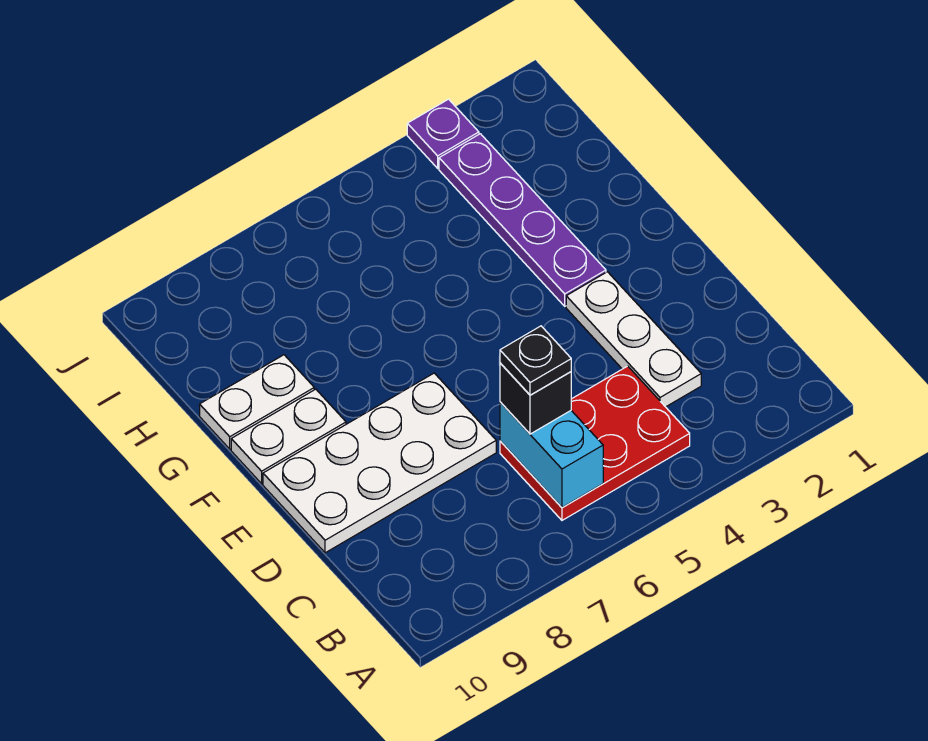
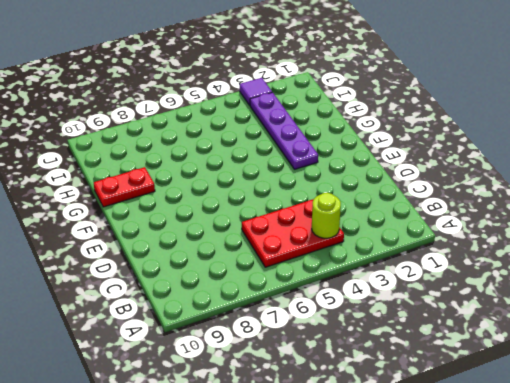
lime round brick B4 level 2 -> none
red plate G9:G10 level 1 -> white plate G9:G10 level 1
purple tile J3 level 1 -> purple plate J3 level 1
none -> white plate C3:E3 level 1
none -> white plate D7:E10 level 1

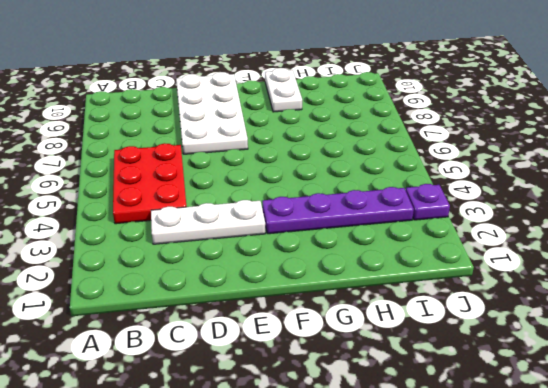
none -> white plate F9:F10 level 1
none -> cyan brick B6:C6 level 2

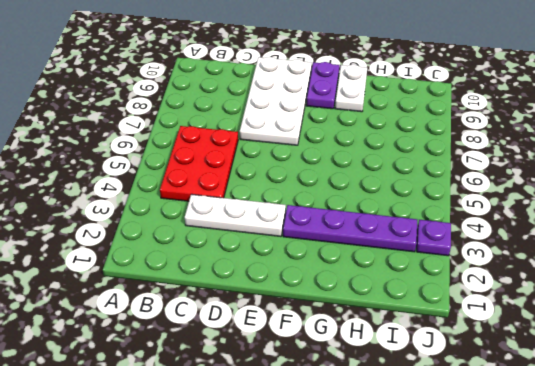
purple plate F9:F10 level 1 -> white plate F9:F10 level 1
none -> cyan brick B6:C6 level 2
none -> black brick C6 level 3

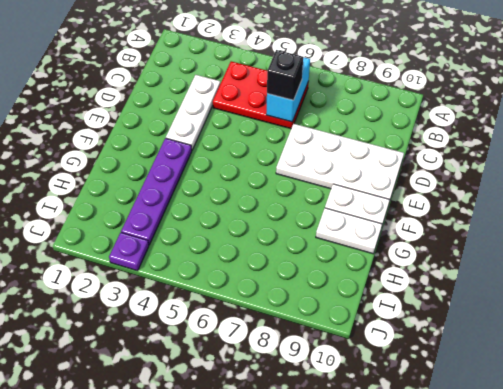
none -> black plate C6 level 4

